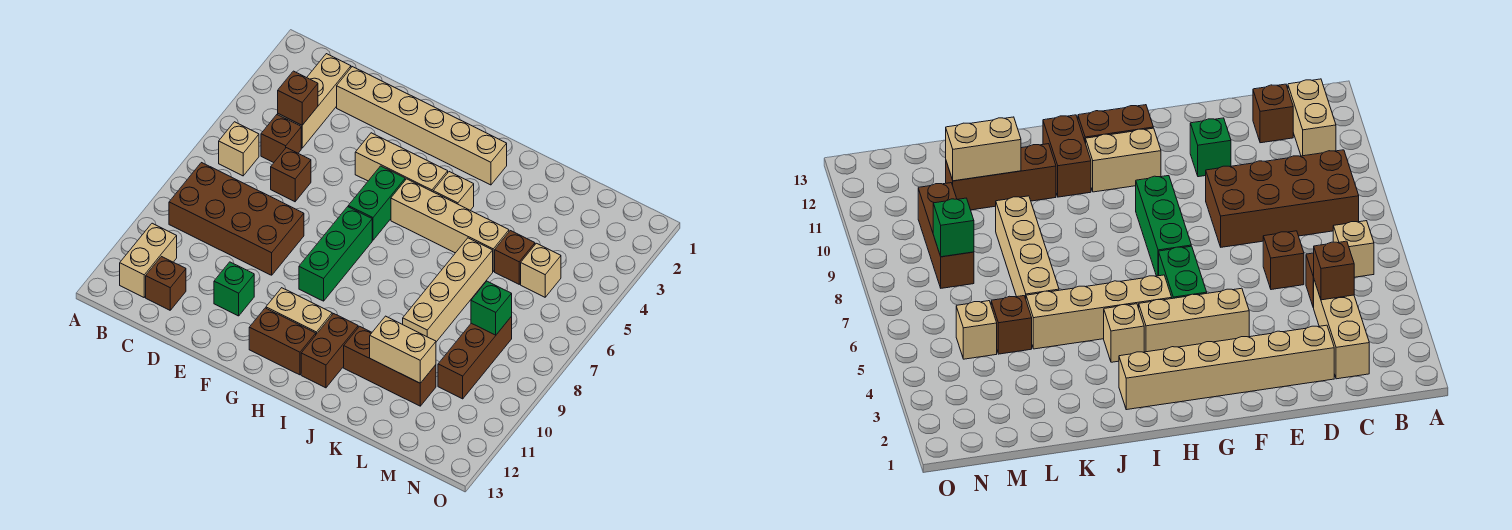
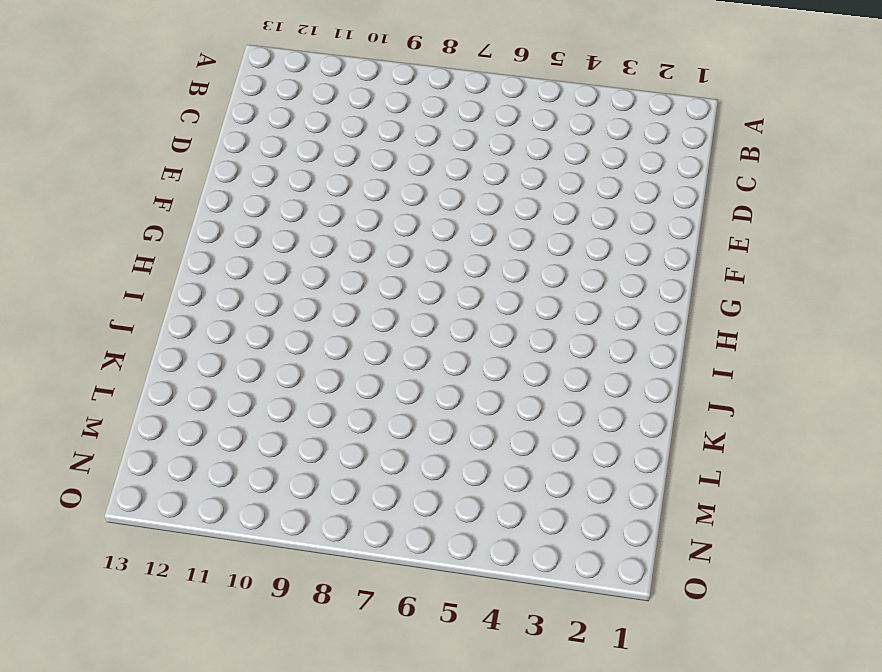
none -> tan brick B6 level 1
none -> brown brick B8:E9 level 1
none -> tan brick B11:B12 level 1

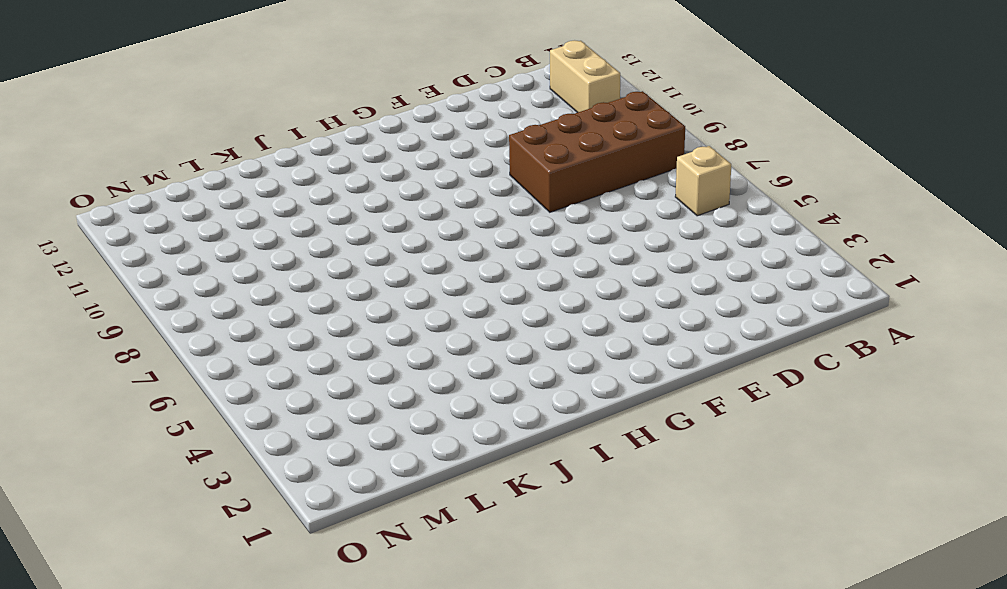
none -> tan brick C2:C4 level 1
none -> brown brick C5 level 1
none -> brown brick C12 level 1

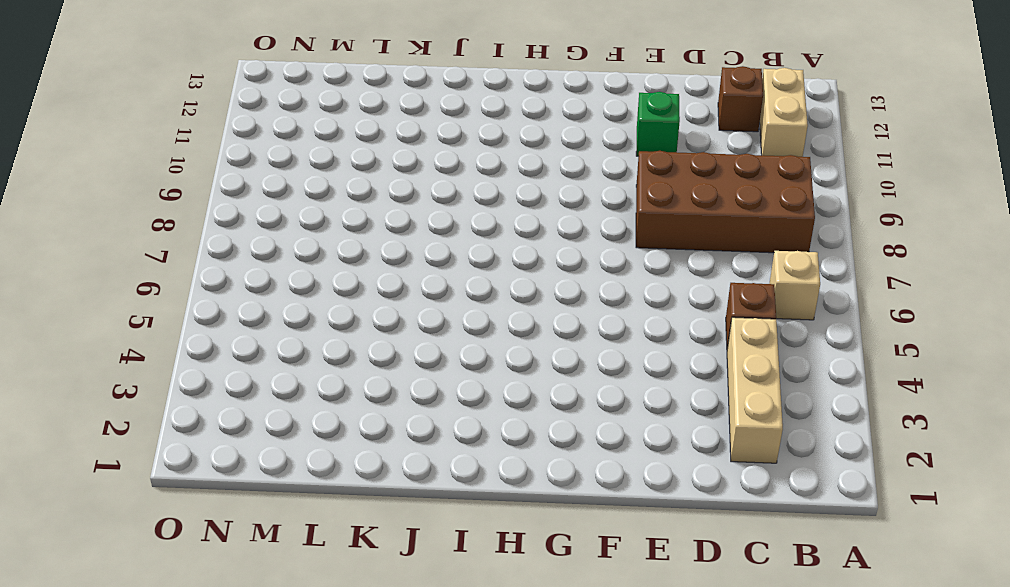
none -> tan brick D2:I2 level 1
none -> brown brick D6 level 1
none -> tan brick F4:H4 level 1

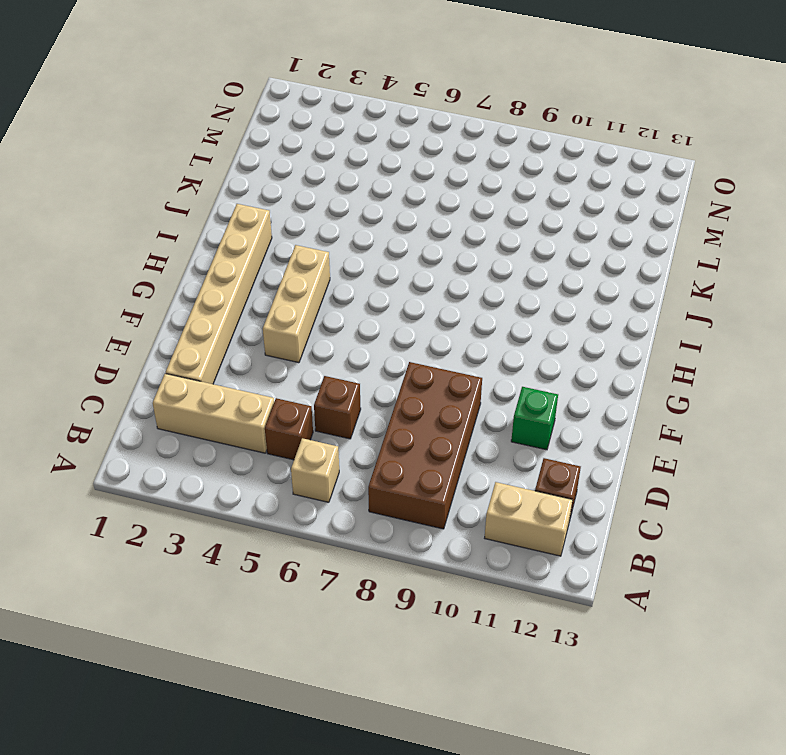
none -> green brick G5:G6 level 1
none -> green brick G7:G9 level 1
none -> tan brick G11:H11 level 1

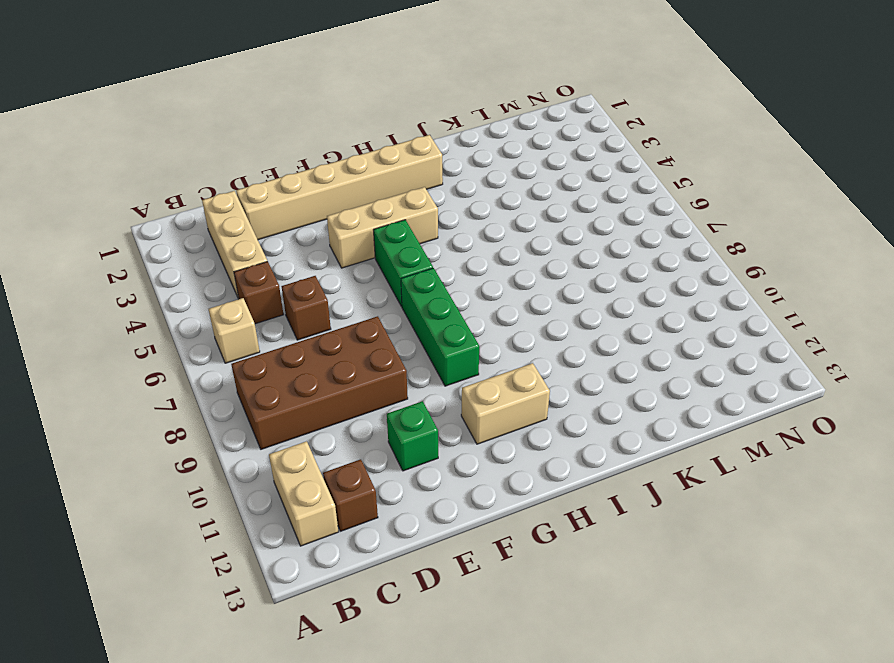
none -> brown brick G12:H12 level 1
none -> tan brick H5:K5 level 1
none -> tan brick I4 level 1

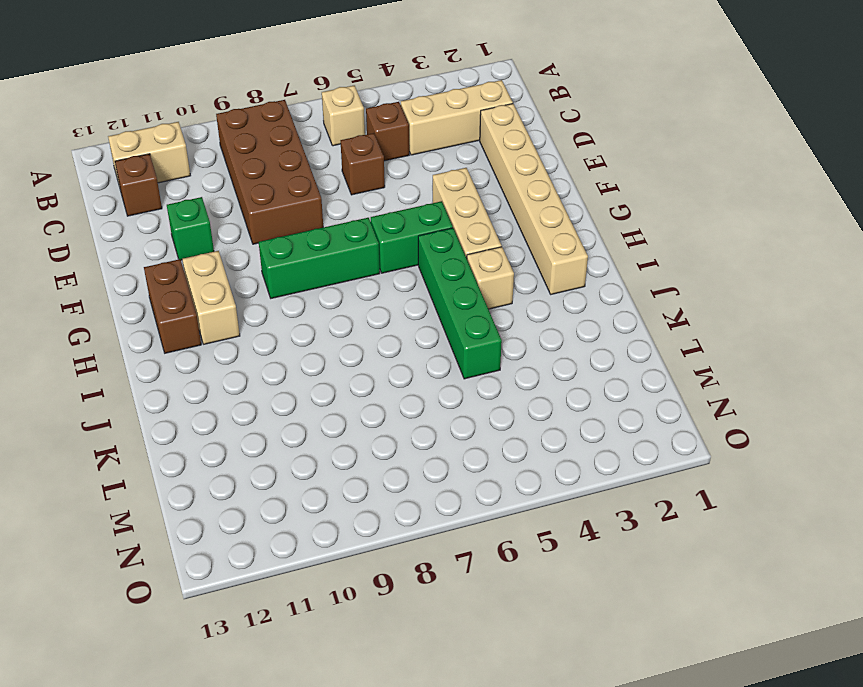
green brick H5:K5 level 1 -> tan brick H5:K5 level 1
none -> brown brick I11:I12 level 1
none -> brown brick J11:L11 level 1
none -> tan brick K6:K9 level 1

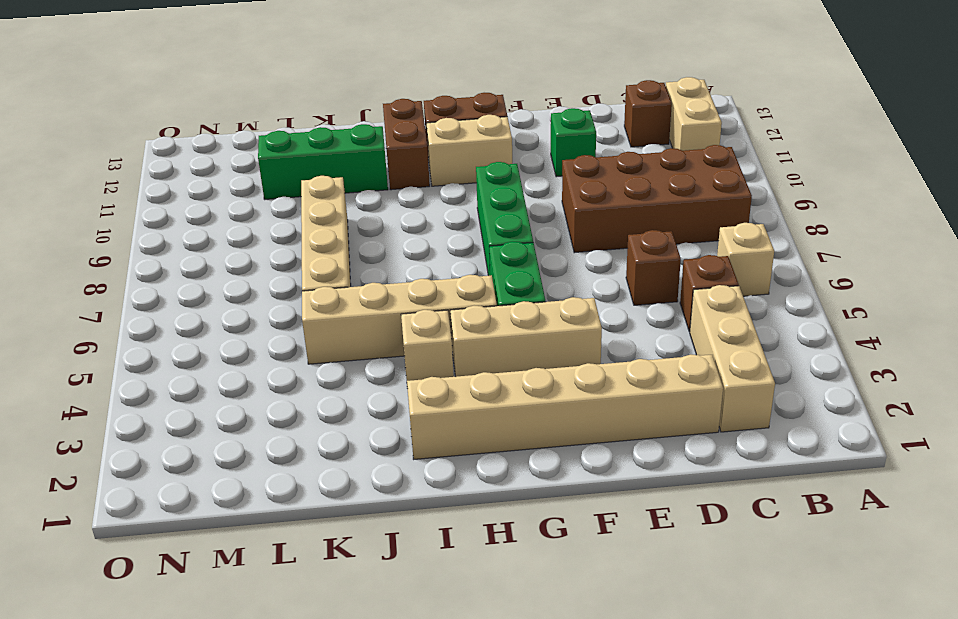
green brick J11:L11 level 1 -> brown brick J11:L11 level 1
none -> brown brick L5 level 1
none -> tan brick M5 level 1
none -> brown brick M8:M10 level 1

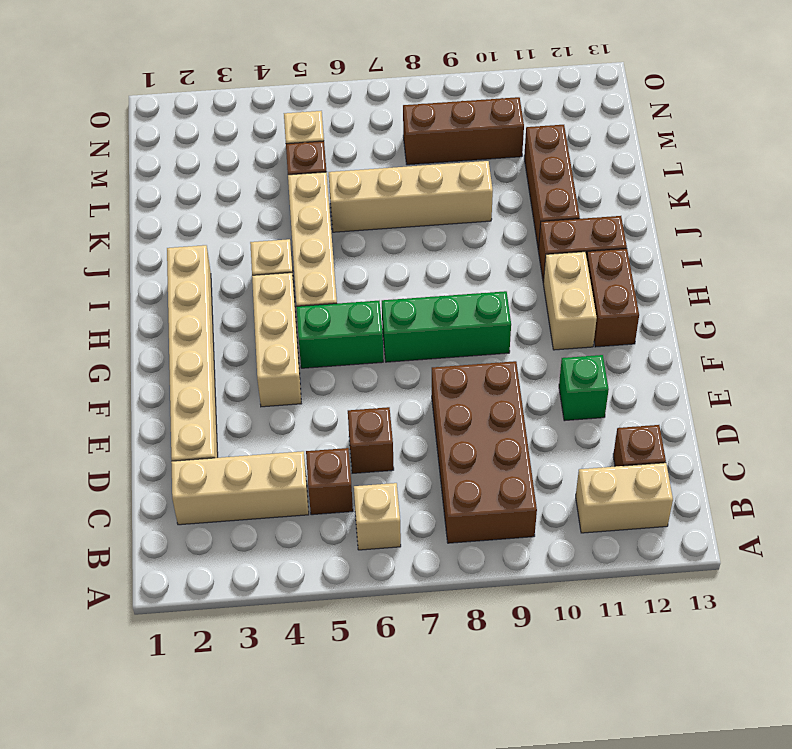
none -> brown brick C4 level 2
none -> tan brick K11:L11 level 2
none -> green brick M8 level 2

